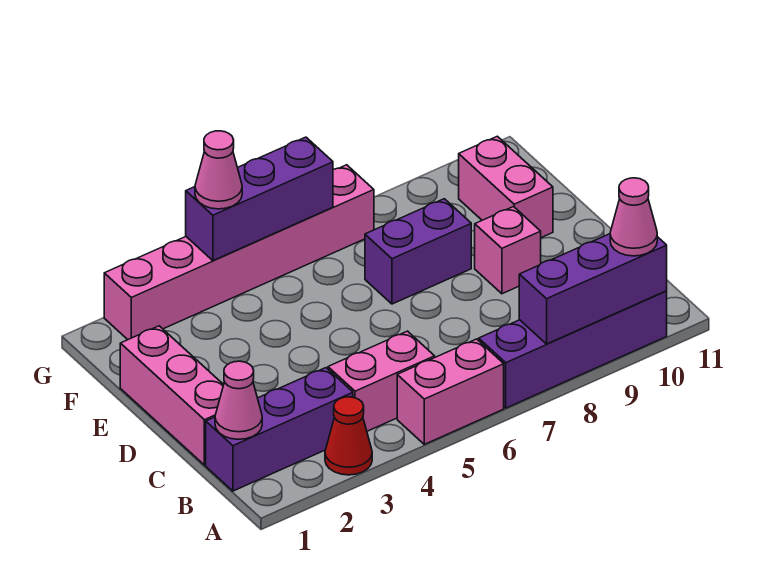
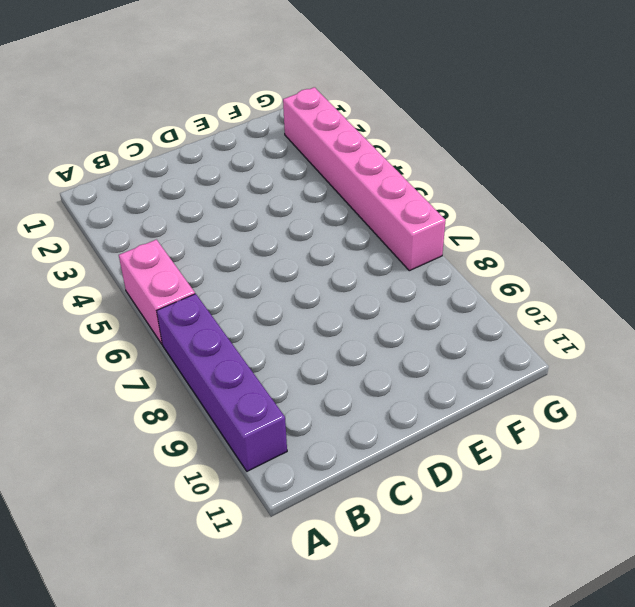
none -> red cone A3 level 1
none -> purple brick B1:B3 level 1
none -> pink brick B4:B5 level 1

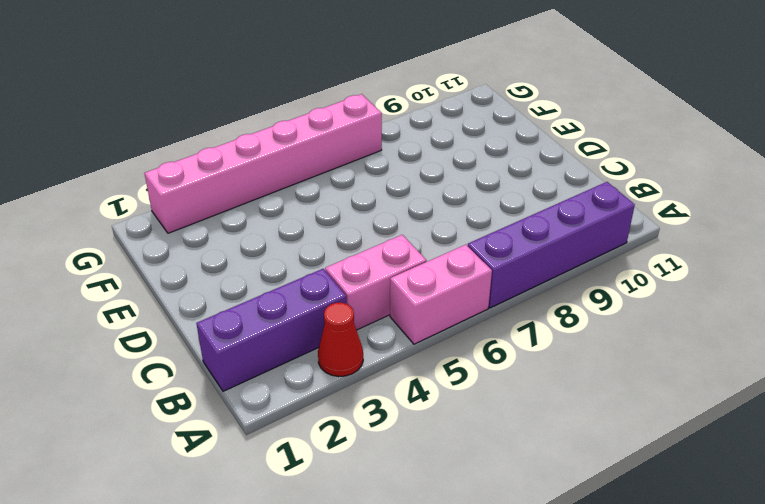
none -> pink brick C1:E1 level 1
none -> pink brick D9 level 1
none -> purple brick E7:E8 level 1

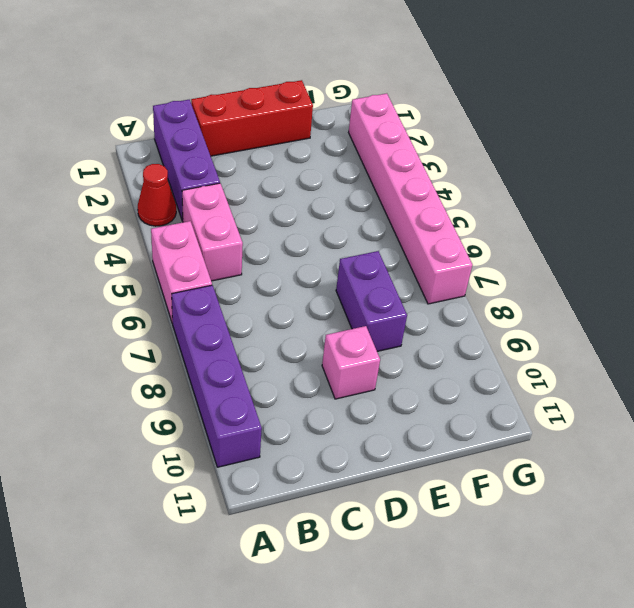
red brick C1:E1 level 1 -> pink brick C1:E1 level 1
none -> pink brick E10:F10 level 1
none -> purple brick A8:A10 level 2
none -> pink cone B1 level 2

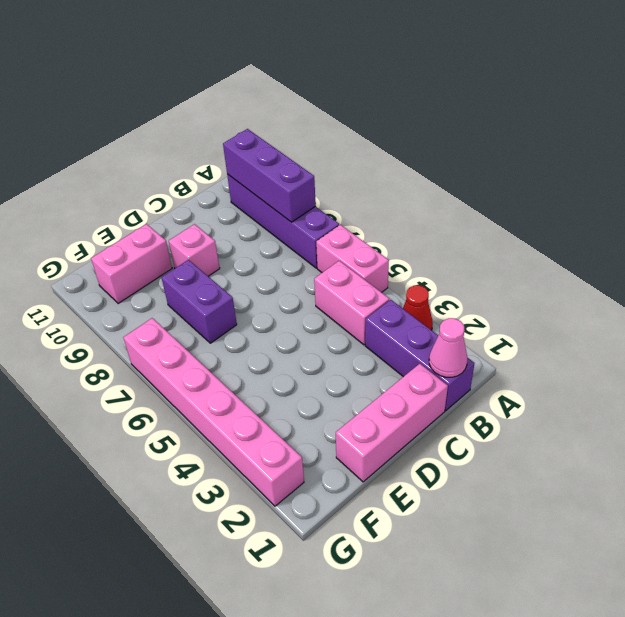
none -> purple brick G4:G6 level 2
none -> pink cone A10 level 3
none -> pink cone G4 level 3

